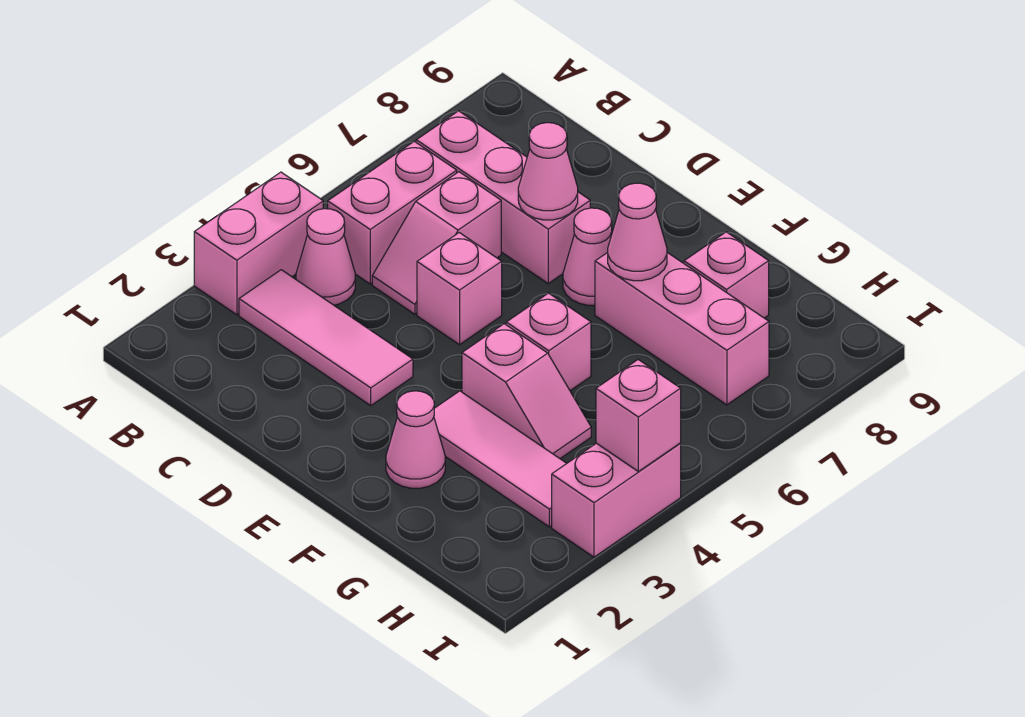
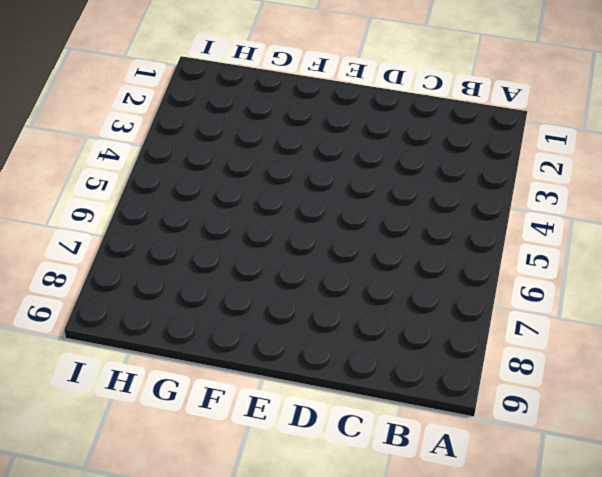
none -> pink brick A3:A4 level 1
none -> pink tile B3:D3 level 1
none -> pink cone B4 level 1

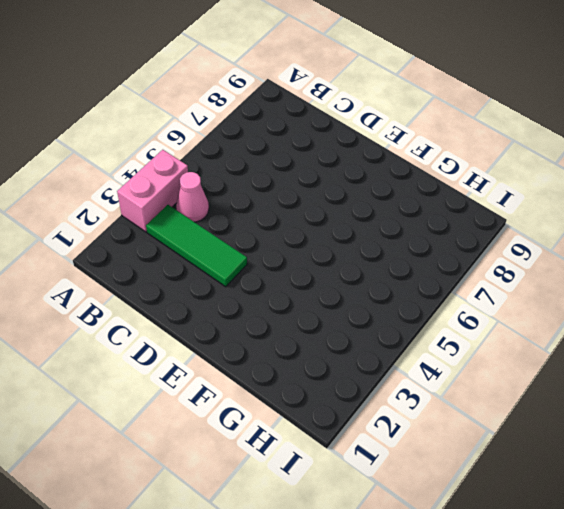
green tile B3:D3 level 1 -> pink tile B3:D3 level 1
none -> pink brick B5:B6 level 1
none -> pink brick B7:D7 level 1
none -> pink slope C5:C6 level 1 top 6

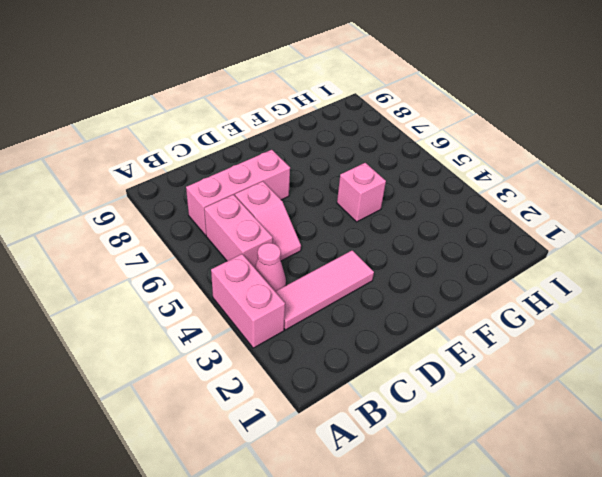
none -> pink brick D5 level 1
none -> pink cone E7 level 1
none -> pink cone F2 level 1

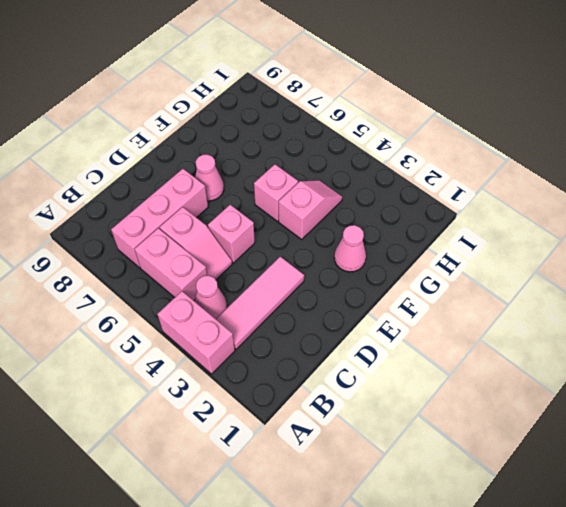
none -> pink tile F3:H3 level 1
none -> pink brick F7:H7 level 1
none -> pink brick G8 level 1

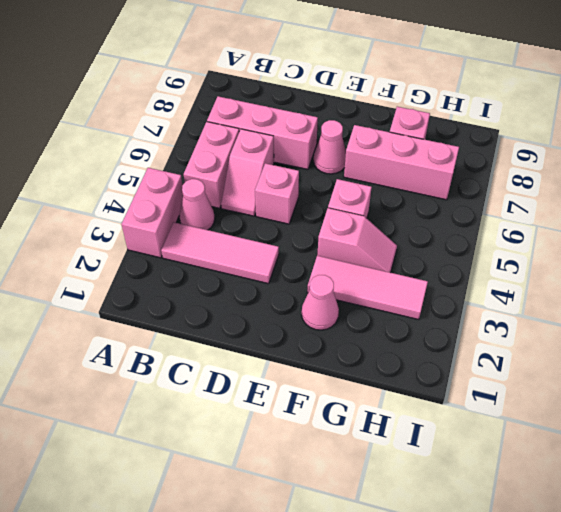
none -> pink brick I3:I4 level 1
none -> pink cone D7 level 2
none -> pink cone F7 level 2

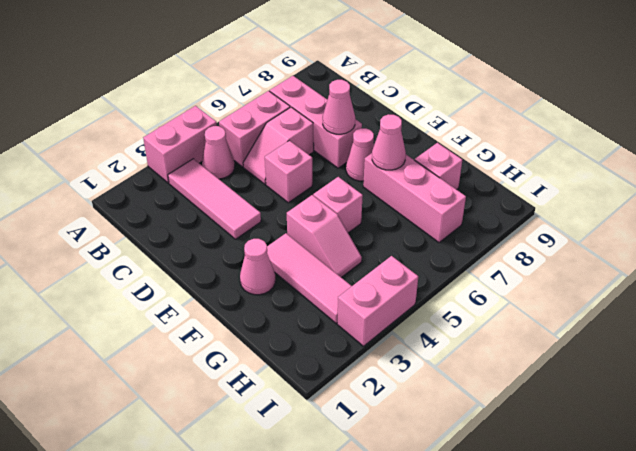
none -> pink brick I4 level 2

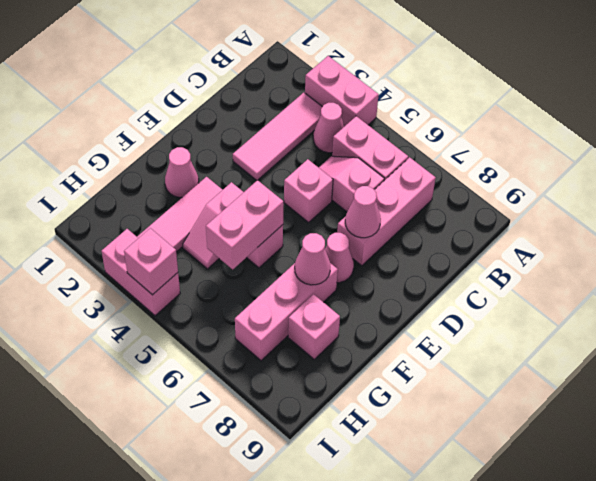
pink brick F5:G5 level 2 -> none

